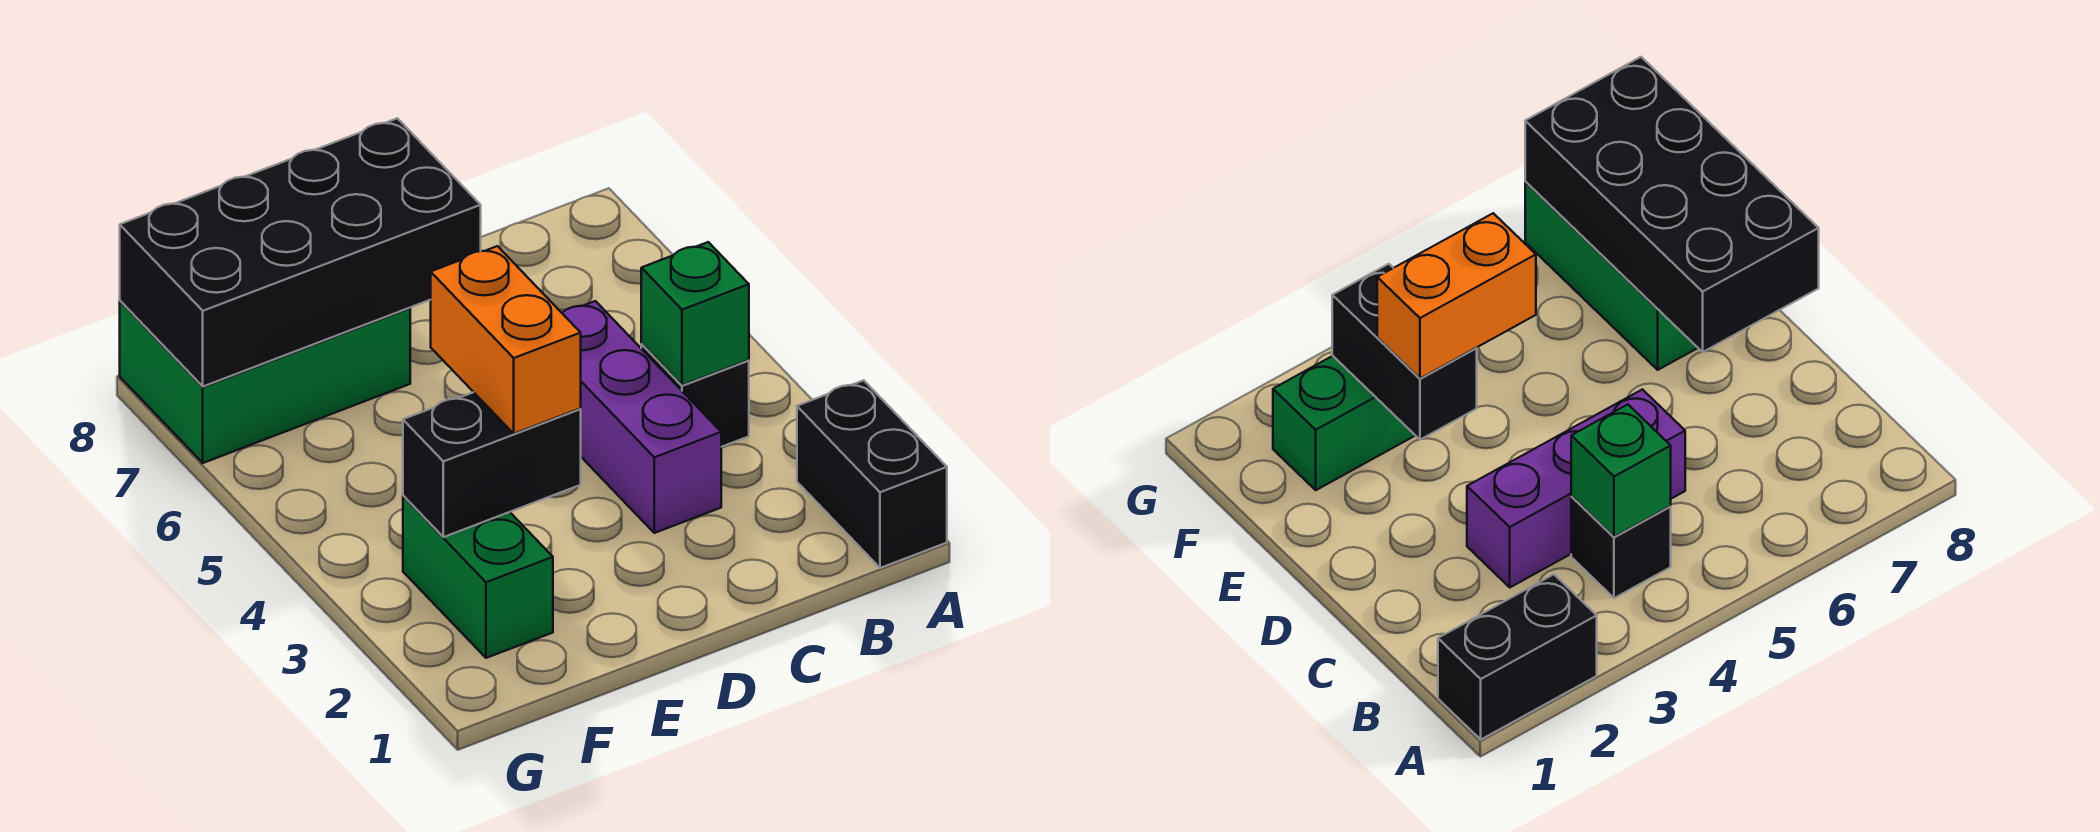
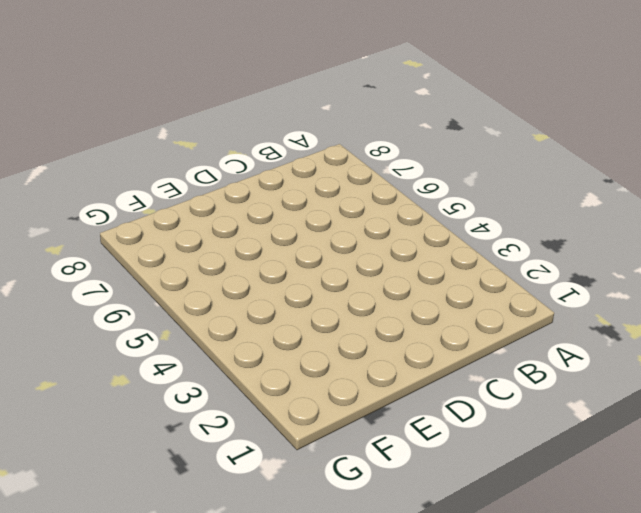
none -> black brick A1:A2 level 1
none -> black brick B4 level 1

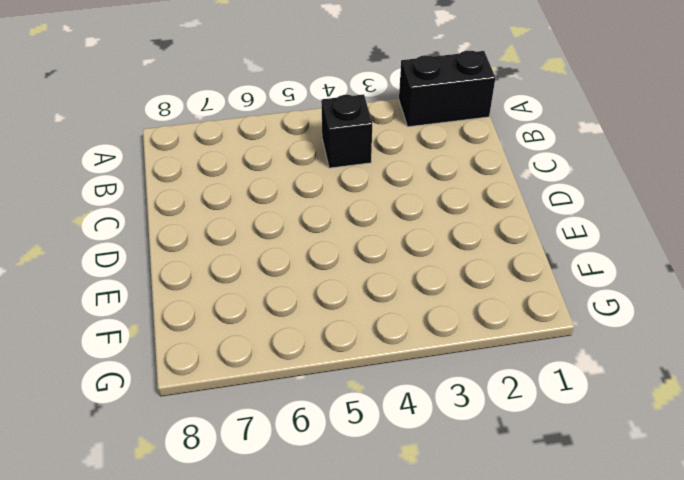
none -> purple brick C3:C5 level 1
none -> green brick E7:G8 level 1

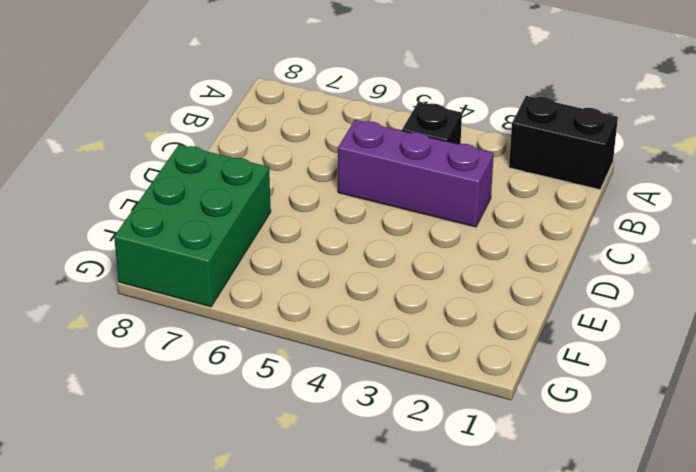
none -> green brick F2:F3 level 1
none -> green brick B4 level 2

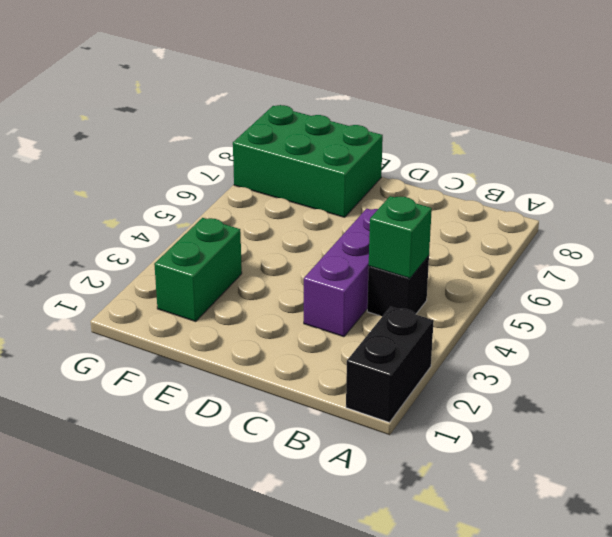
none -> black brick D7:G8 level 2
none -> black brick E3:F3 level 2

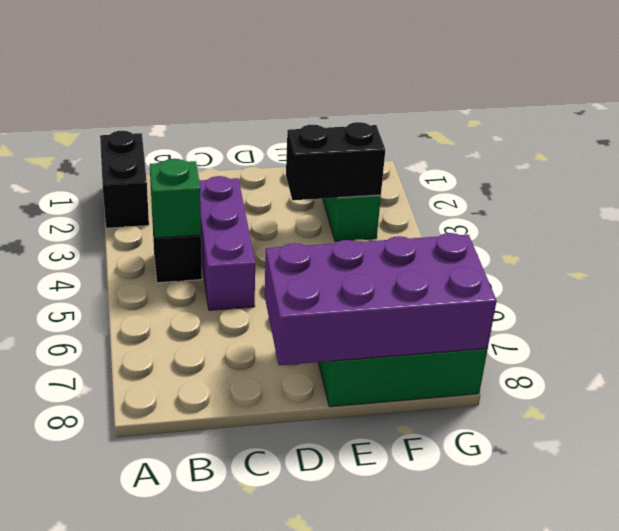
purple brick D7:G8 level 2 -> black brick D7:G8 level 2
none -> orange brick E3:E4 level 3

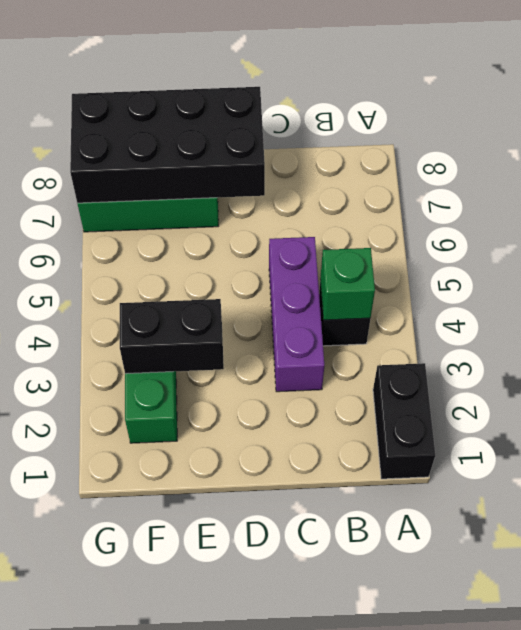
none -> orange brick E3:E4 level 3

